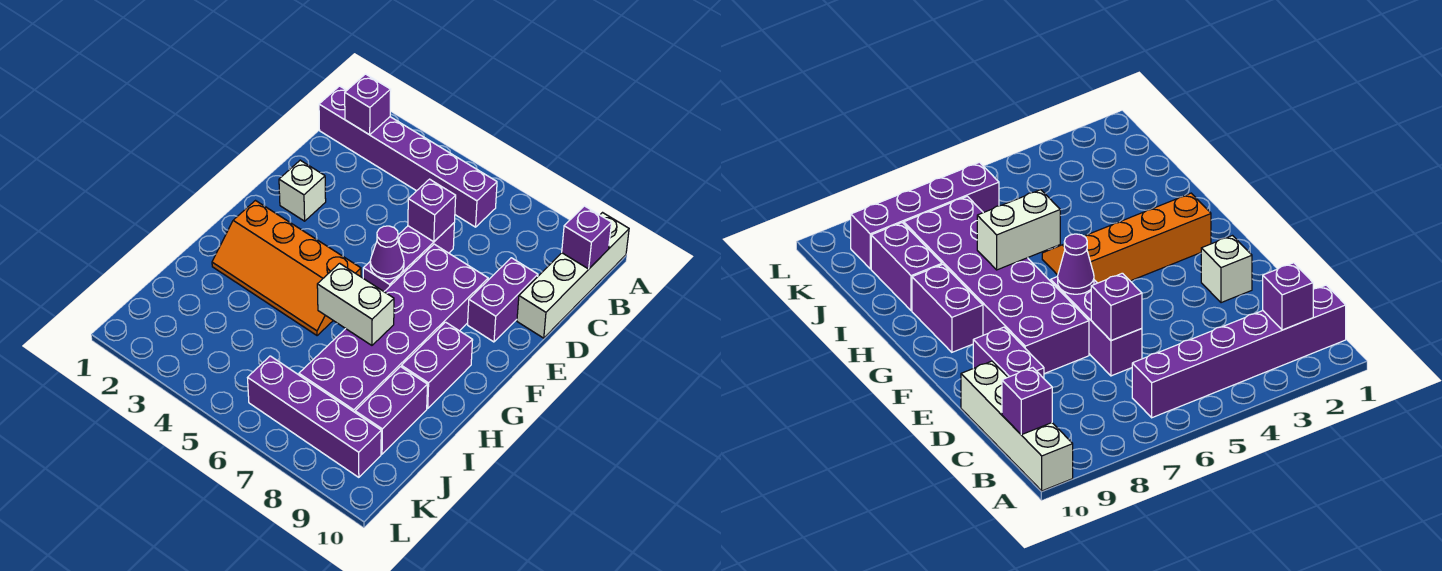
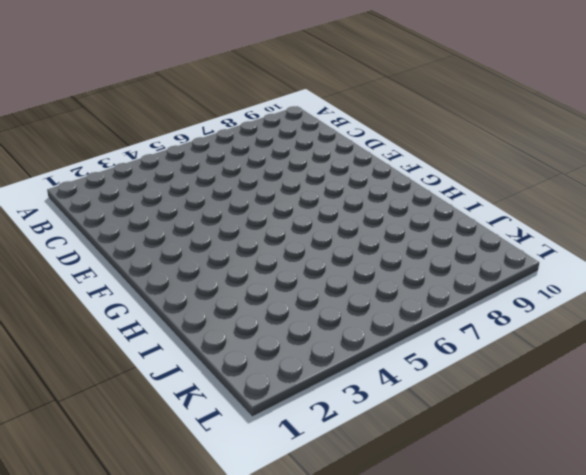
none -> white brick A10:D10 level 1
none -> purple brick B1:B6 level 1
none -> purple brick D6:F6 level 1

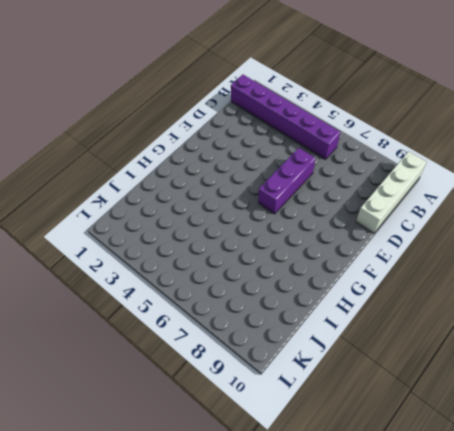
none -> purple brick D9:E9 level 1
none -> white brick E2 level 1
none -> purple brick E7:J8 level 1

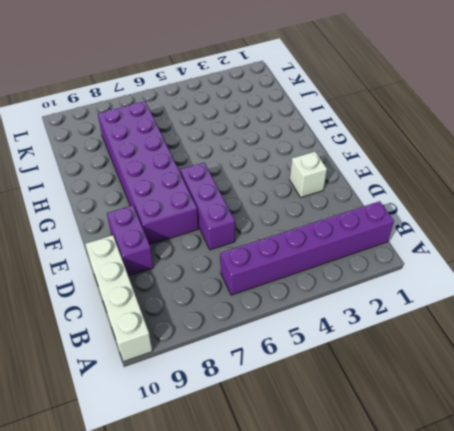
none -> orange slope G2:H5 level 1 top G
none -> purple brick G9:H9 level 1
none -> purple brick I9:J9 level 1

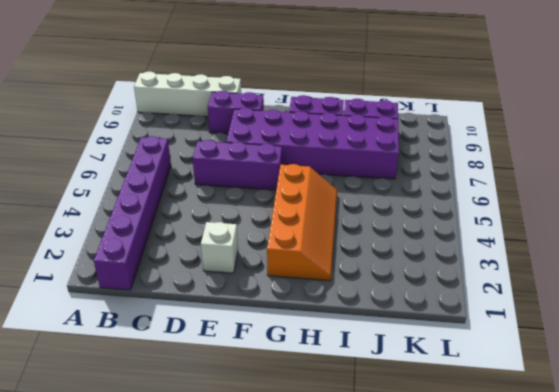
none -> purple brick K6:K9 level 1
none -> purple brick B2 level 2
none -> purple brick B10 level 2

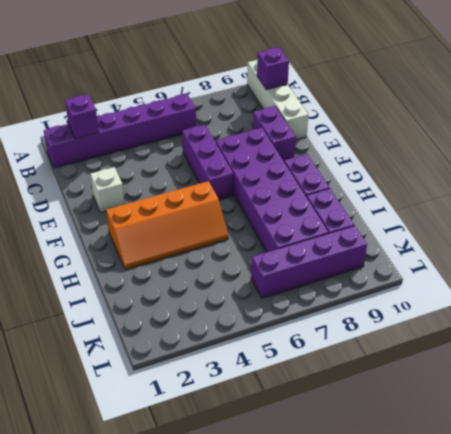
none -> purple brick D6 level 2
none -> purple cone F6 level 2
none -> white brick H6:H7 level 2

